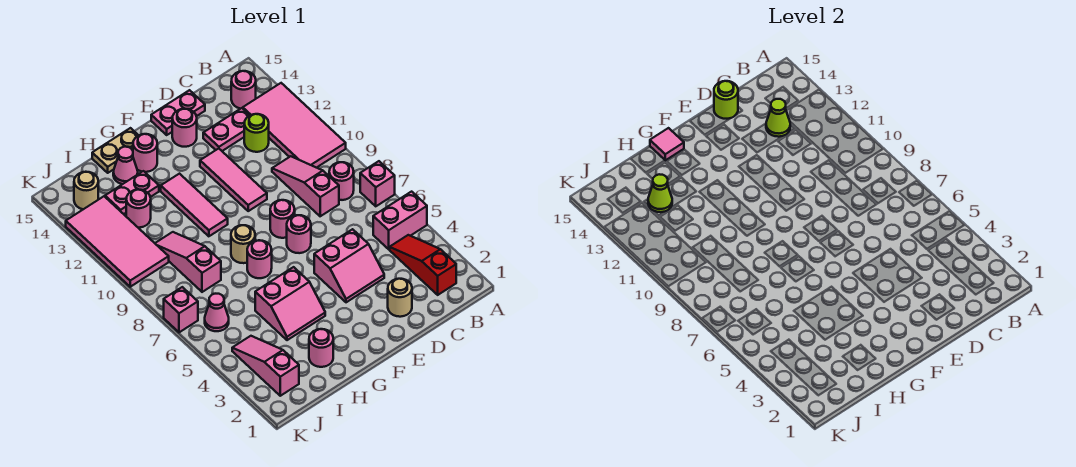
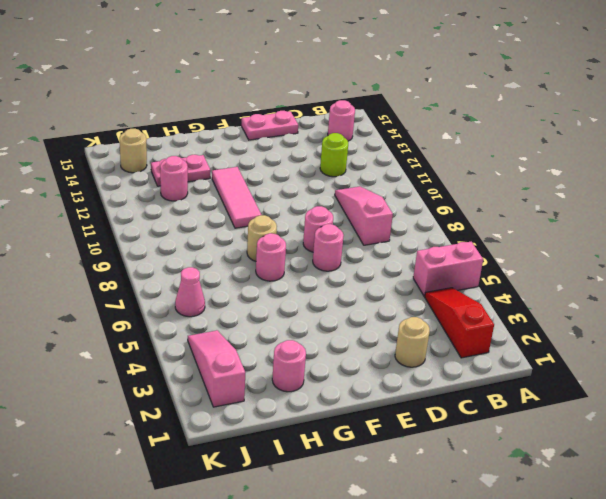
none -> pink brick A7 level 1
none -> pink tile A10:B13 level 1
none -> pink round brick B8 level 1
none -> pink plate C13:D13 level 1

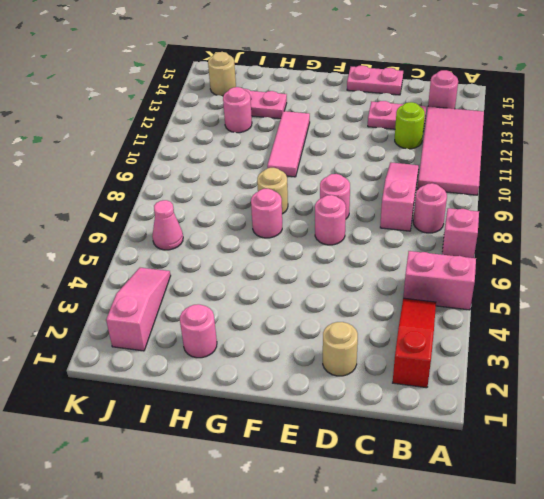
none -> pink slope D4:E5 level 1 top 5
none -> pink tile E10:E12 level 1
none -> pink round brick E14 level 1
none -> pink slope G4:H5 level 1 top 5

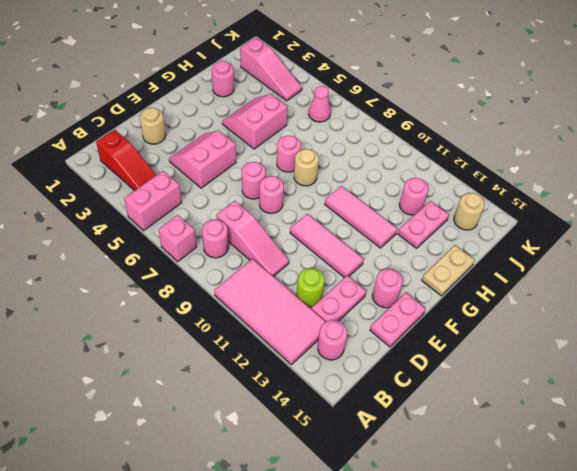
none -> pink round brick G14 level 1
none -> pink cone H14 level 1
none -> pink slope I8:I10 level 1 top 8
none -> pink tile J10:K13 level 1

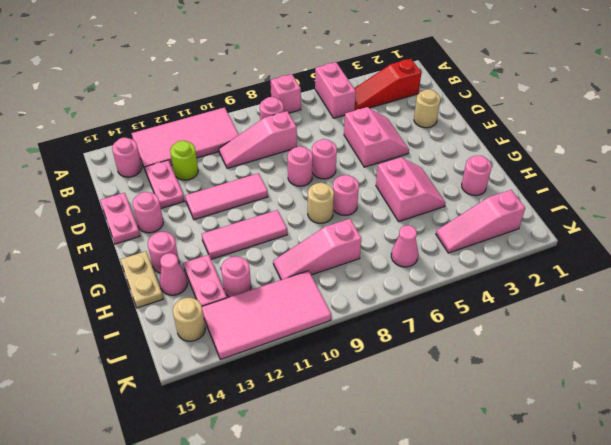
none -> pink brick K7 level 1
none -> lime cone C13 level 2
none -> lime round brick D15 level 2
none -> pink tile G15 level 2

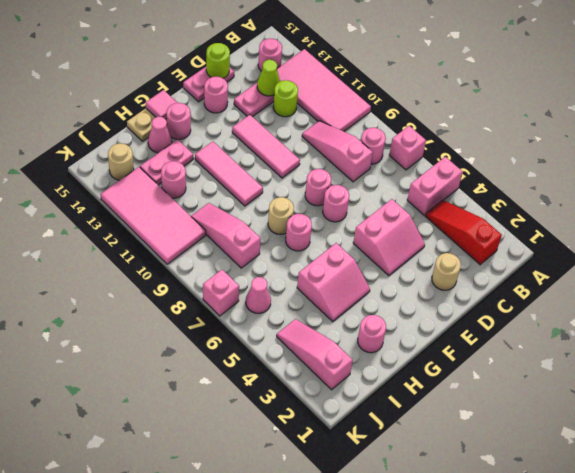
none -> lime cone I13 level 2

